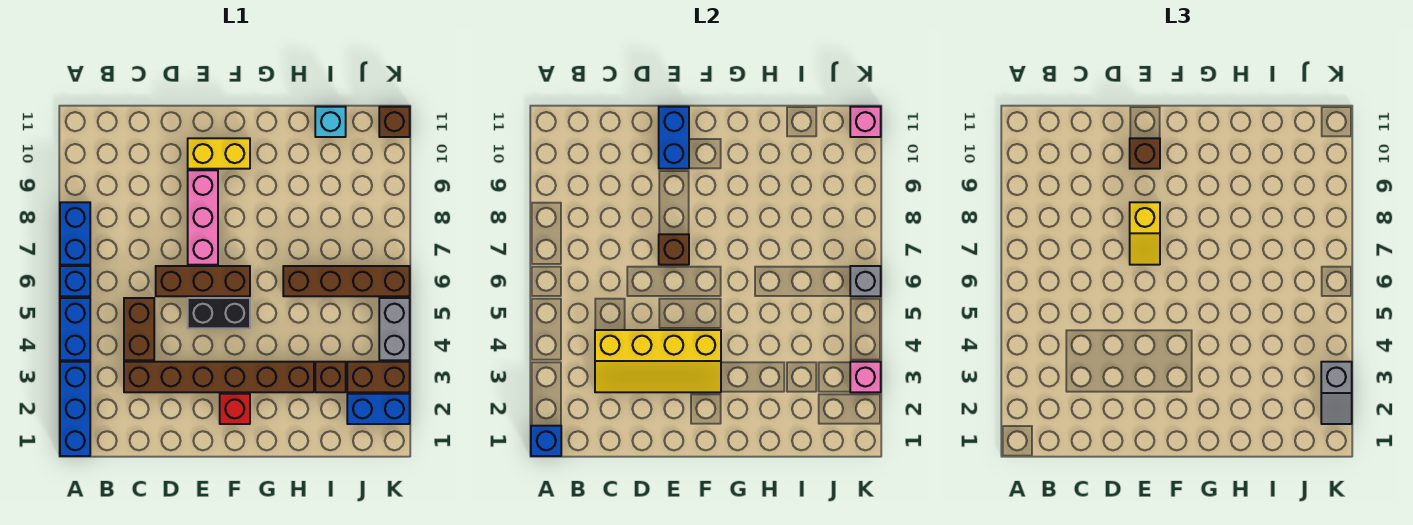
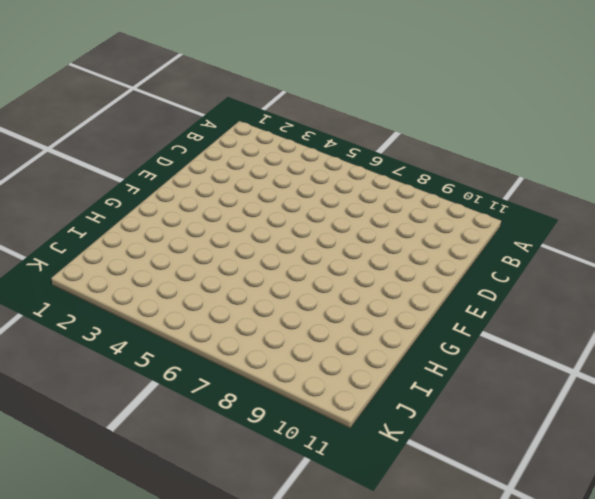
none -> blue brick A1:A3 level 1
none -> blue brick A4:A5 level 1
none -> blue brick A6 level 1

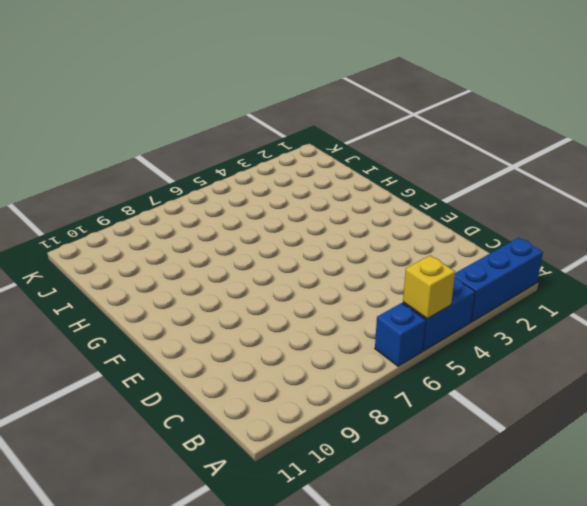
yellow brick A5 level 2 -> none
none -> blue brick A7:A8 level 1
none -> brown brick C3:H3 level 1
none -> brown brick C4:C5 level 1

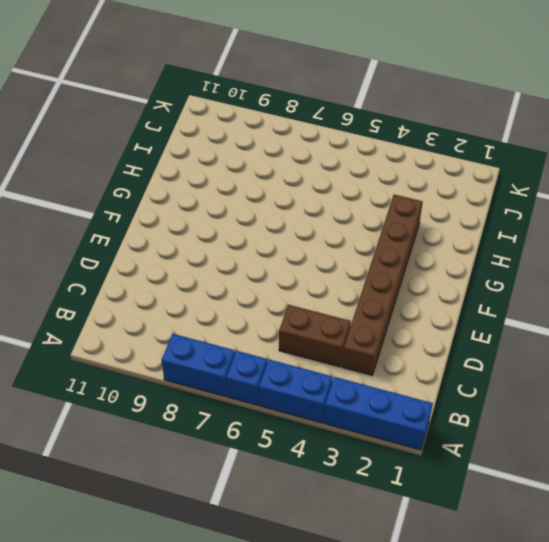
none -> brown brick D6:F6 level 1
none -> black brick E5:F5 level 1
none -> pink brick E7:E9 level 1

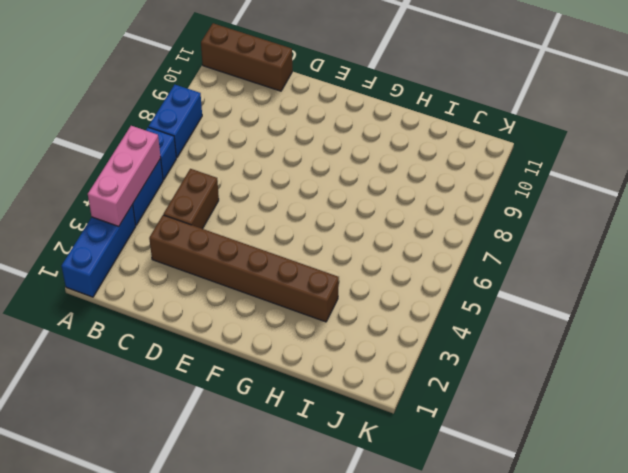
pink brick A3:A5 level 2 -> pink brick E7:E9 level 1
brown brick A11:C11 level 1 -> brown brick D6:F6 level 1
none -> black brick E5:F5 level 1
none -> yellow brick E10:F10 level 1
none -> red brick F2 level 1

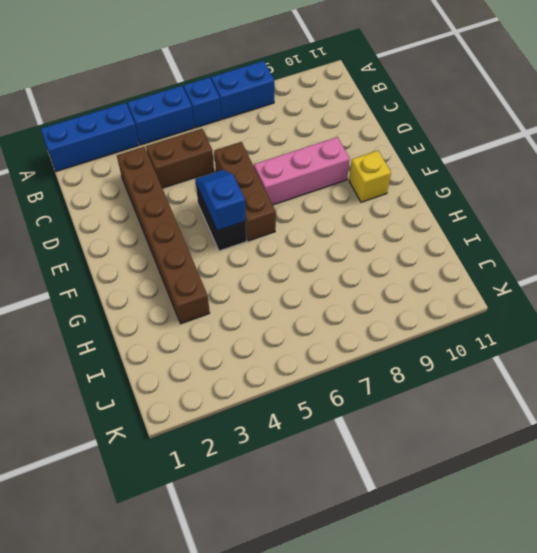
blue slope E5:F5 level 2 top F -> none
yellow brick F10 level 1 -> yellow brick E10:F10 level 1
none -> red brick F2 level 1
none -> brown brick H6:K6 level 1
none -> brown brick I3 level 1

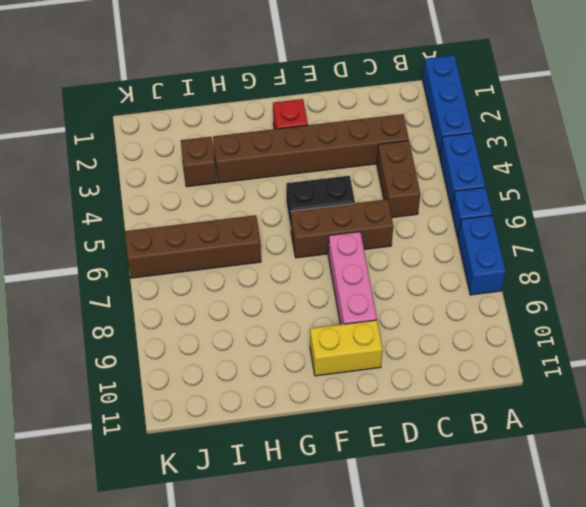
none -> cyan brick I11 level 1
none -> blue brick J2:K2 level 1
none -> brown brick J3:K3 level 1

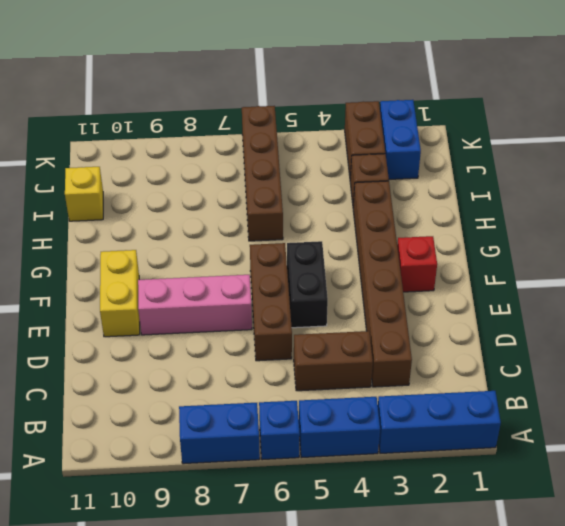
yellow brick I11 level 1 -> cyan brick I11 level 1
none -> grey brick K4:K5 level 1
none -> brown brick K11 level 1
none -> blue brick A1 level 2

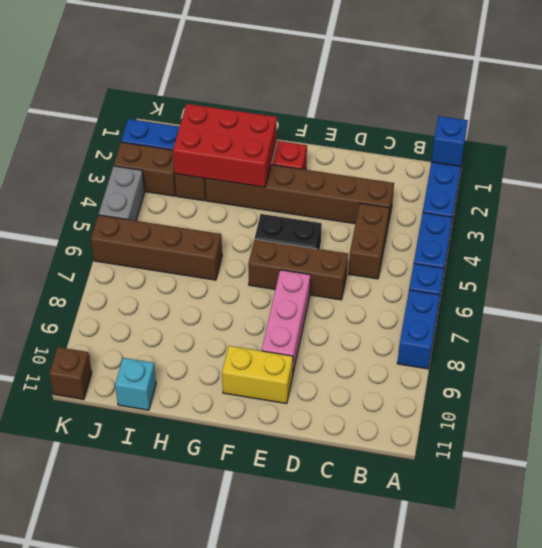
red brick G2:I3 level 2 -> none
none -> yellow slope C3:F4 level 2 top 4
none -> brown brick E7 level 2
none -> blue brick E10:E11 level 2

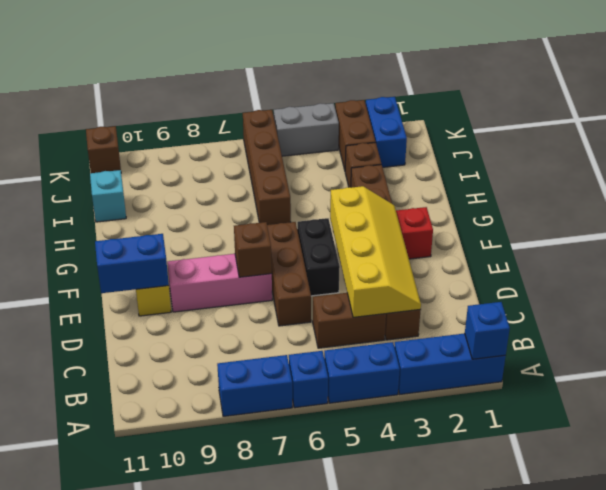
none -> pink brick K3 level 2
none -> grey brick K6 level 2
none -> pink brick K11 level 2

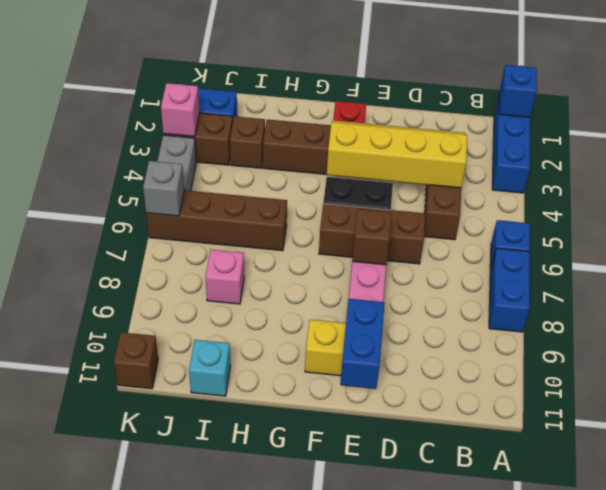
pink brick I8 level 1 -> pink brick K11 level 2
none -> blue brick A4:A5 level 1
none -> yellow slope E7:E8 level 3 top 8
none -> brown brick E10 level 3

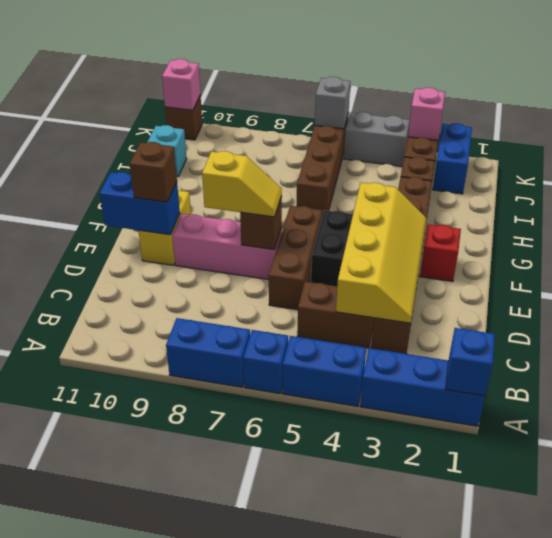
none -> grey slope K2:K3 level 3 top 3

